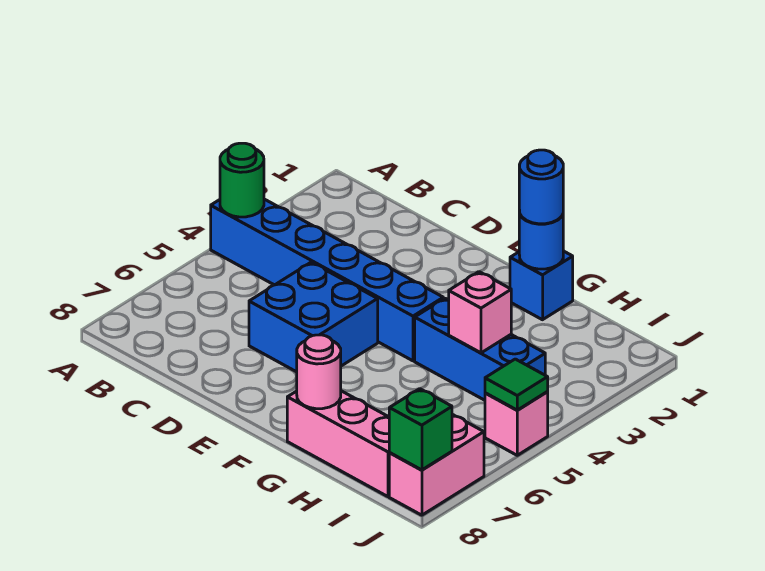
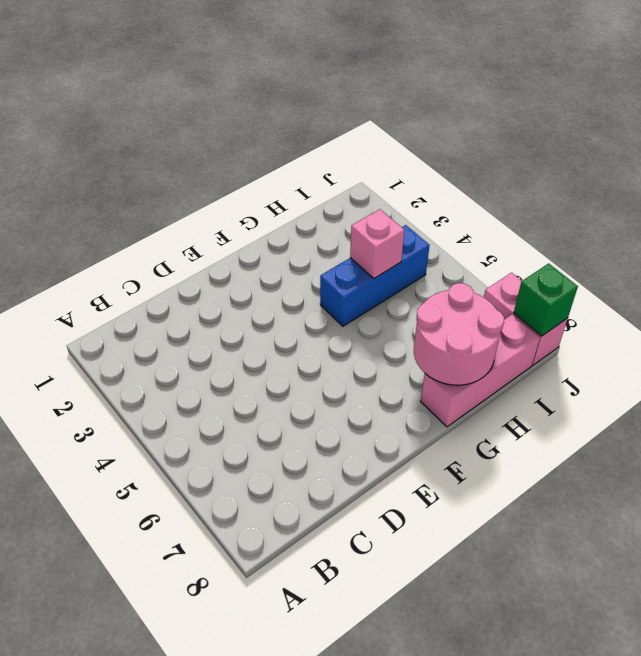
pink round brick G7:H8 level 2 -> pink round brick G8 level 2
none -> blue brick A4:F4 level 1
none -> blue brick D5:E6 level 1
none -> blue brick G1 level 1

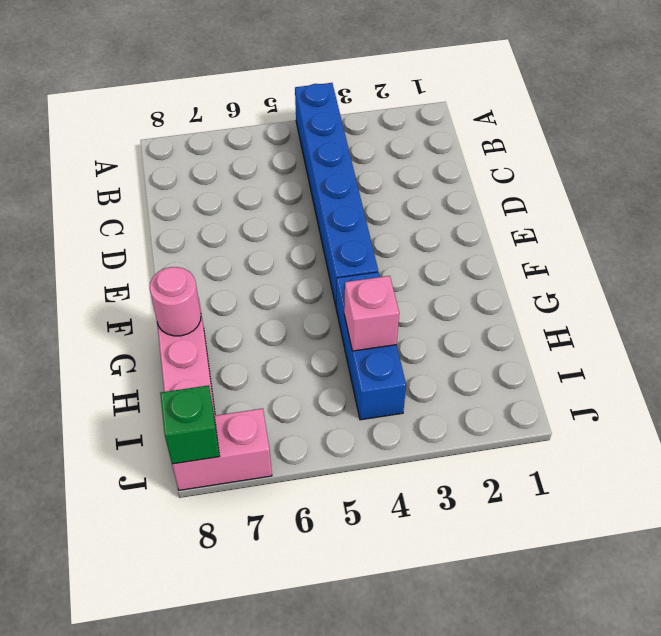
none -> blue brick D5:E6 level 1
none -> blue brick G1 level 1
none -> pink brick J5 level 1

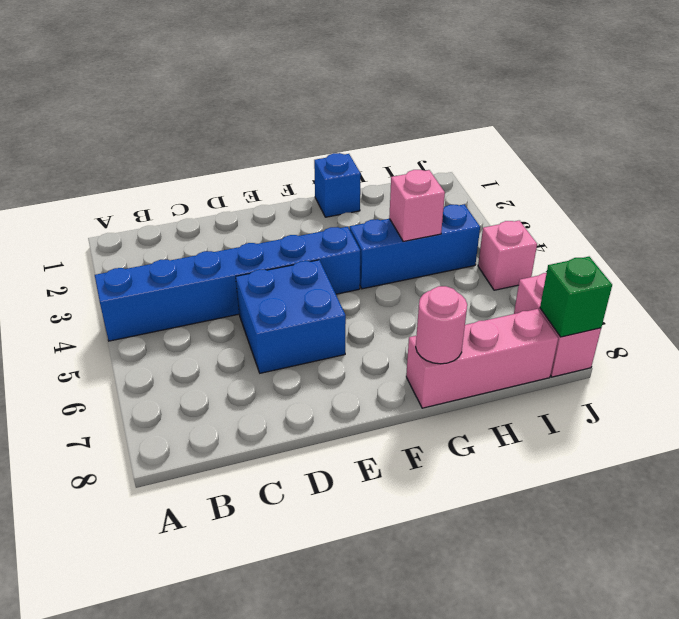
none -> green round brick A4 level 2
none -> blue round brick G1 level 2
none -> green tile J5 level 2

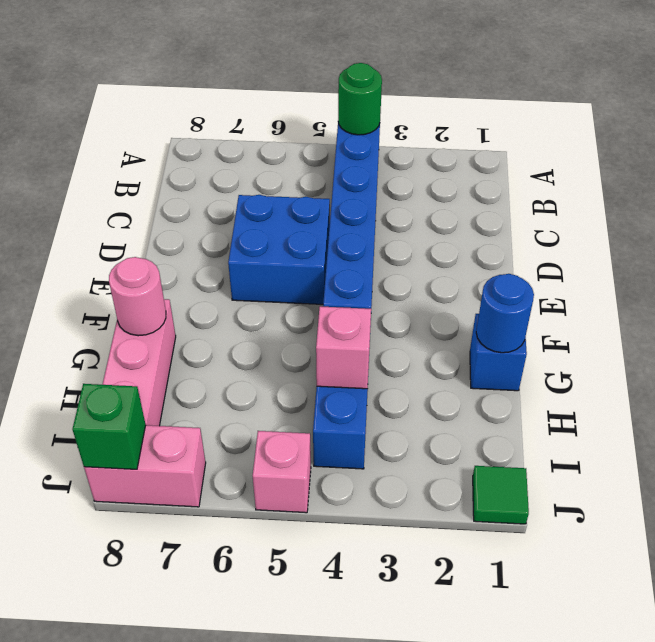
green tile J1 level 1 -> green tile J5 level 2
none -> blue round brick G1 level 3

